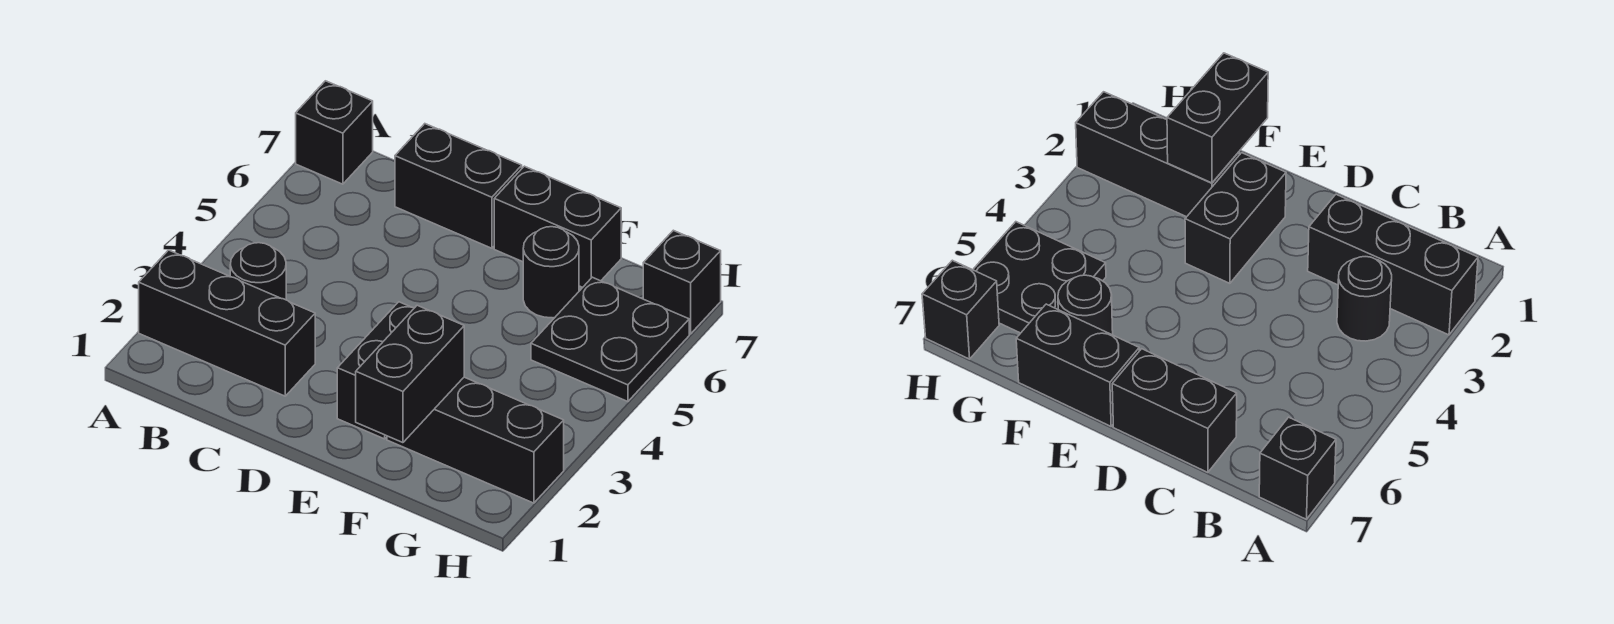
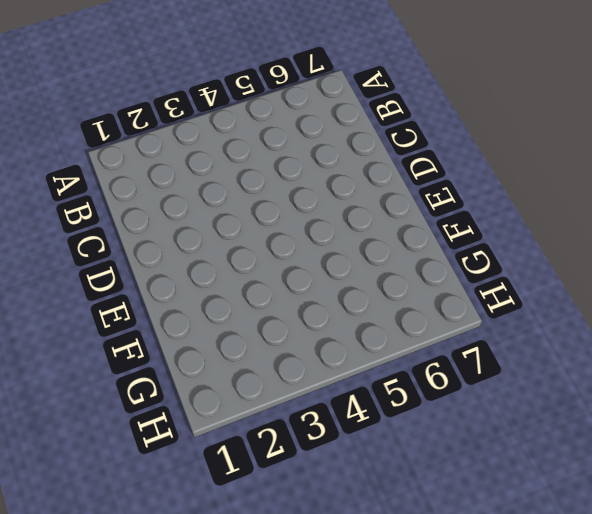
none -> black brick A2:C2 level 1
none -> black brick A7 level 1

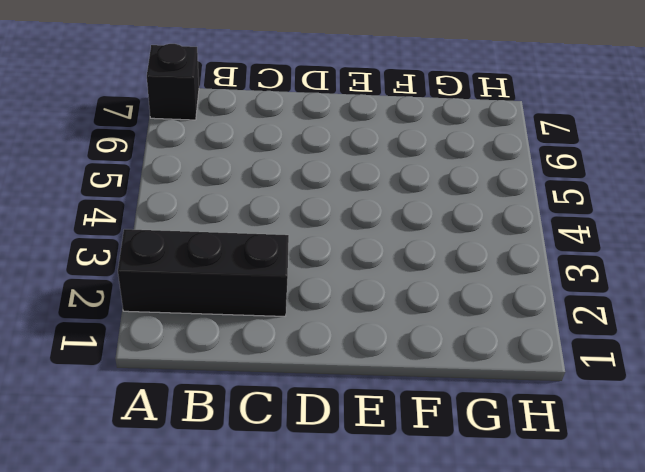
none -> black round brick B3 level 1
none -> black brick C7:D7 level 1

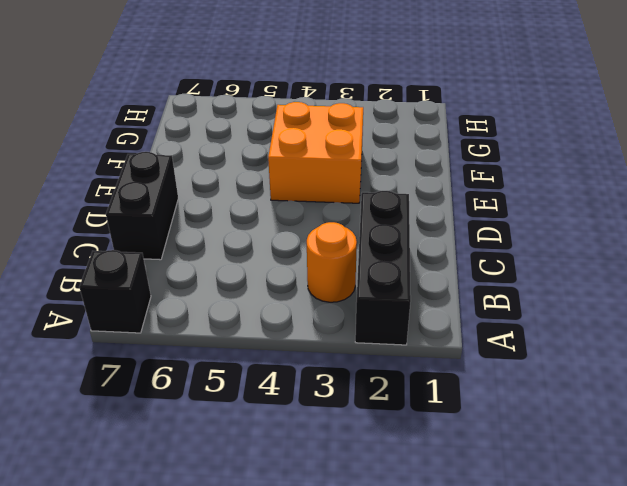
orange round brick B3 level 1 -> black round brick B3 level 1
orange brick E3:F4 level 1 -> black brick E2:E3 level 1
none -> black brick E7:F7 level 1
none -> black brick F2:H2 level 1

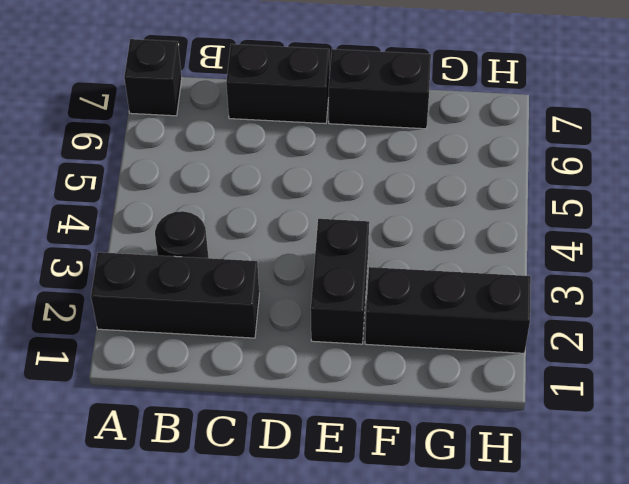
none -> black round brick F6 level 1
none -> black plate G5:H6 level 1

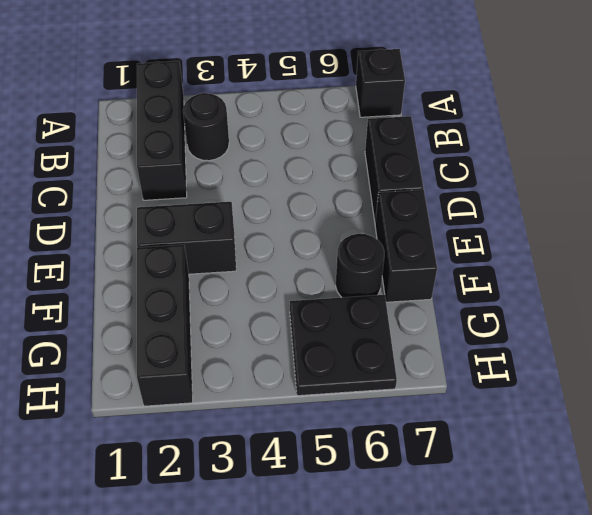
none -> black brick H7 level 1
none -> black brick F1:F2 level 2

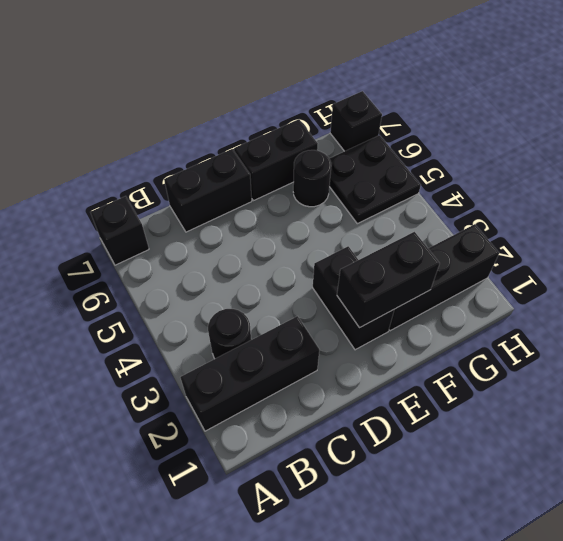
black brick E2:F2 level 2 -> black brick F1:F2 level 2

